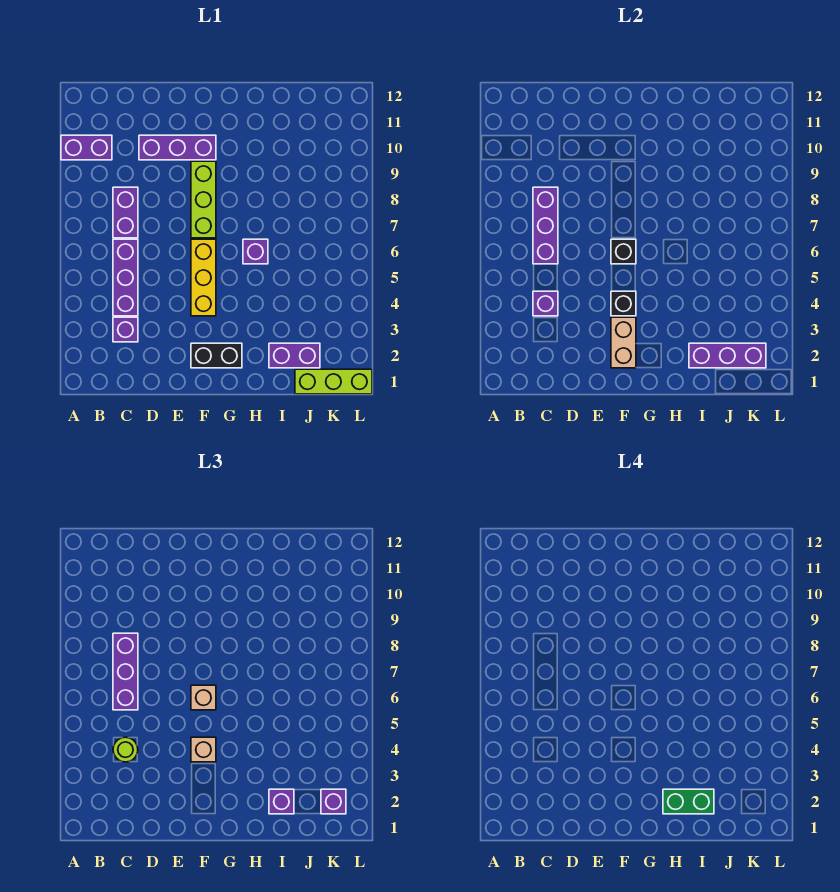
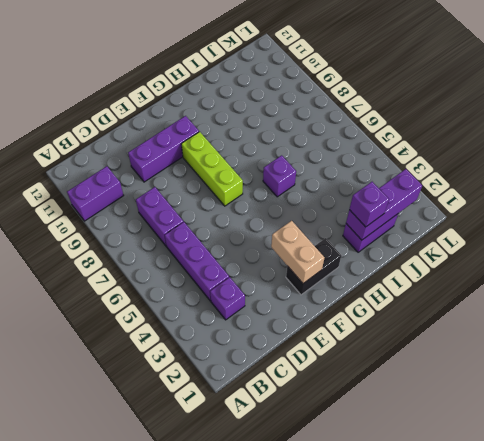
none -> yellow brick F4:F6 level 1
none -> lime brick J1:L1 level 1
none -> purple brick C4 level 2

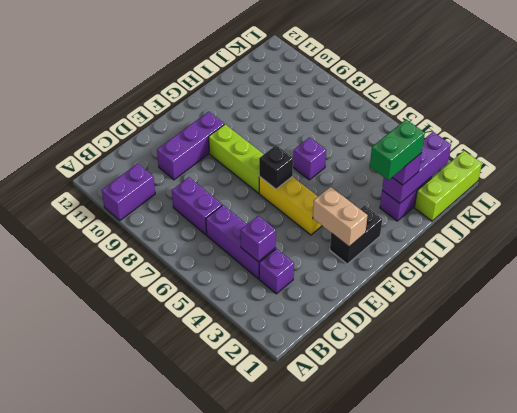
none -> purple brick C6:C8 level 2
none -> black brick F4 level 2
none -> lime round brick C4 level 3

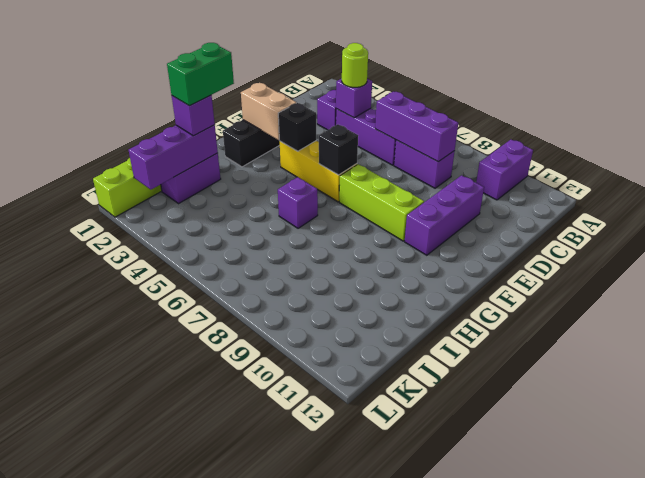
none -> purple brick C6:C8 level 3
none -> tan brick F4 level 3
none -> tan brick F6 level 3

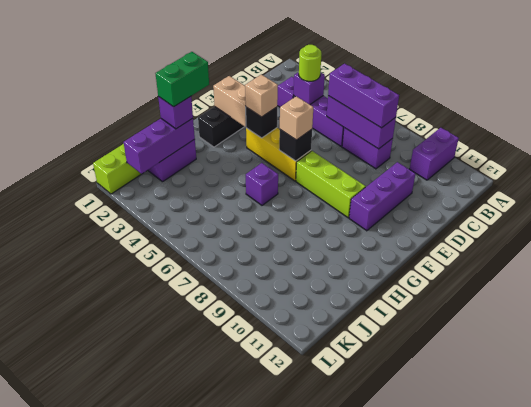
none -> purple brick K2 level 3

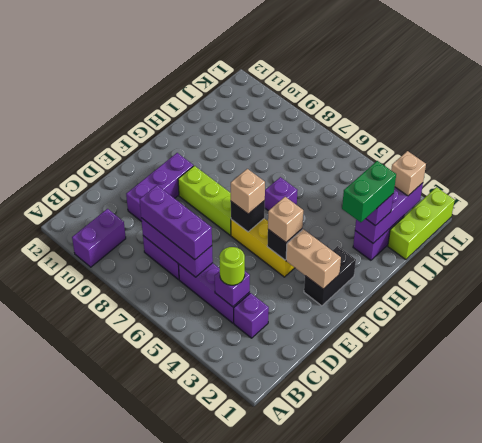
tan brick K2 level 3 -> purple brick K2 level 3

